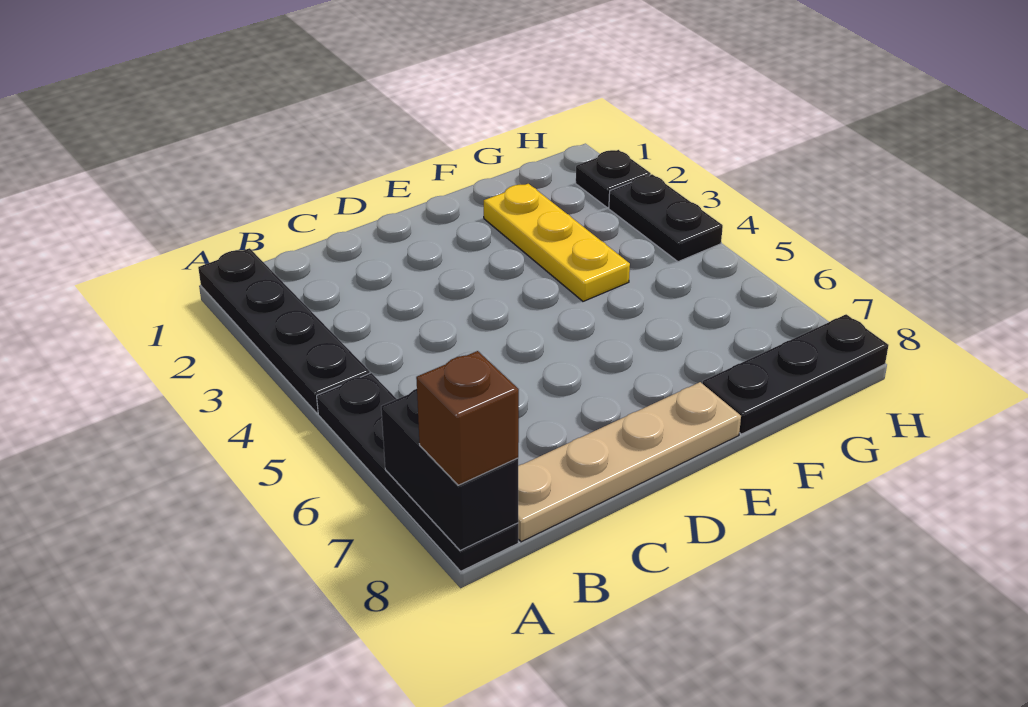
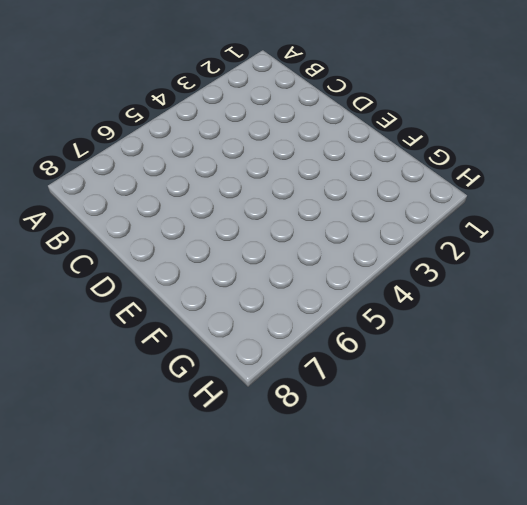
none -> black plate A1:A4 level 1
none -> black plate A5:A8 level 1

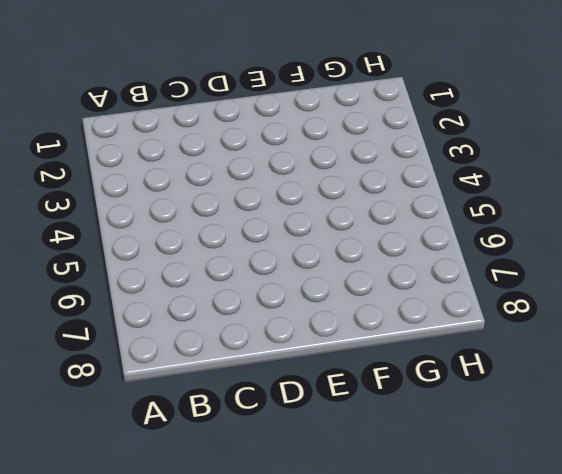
none -> black plate A1:A4 level 1
none -> black plate A5:A8 level 1

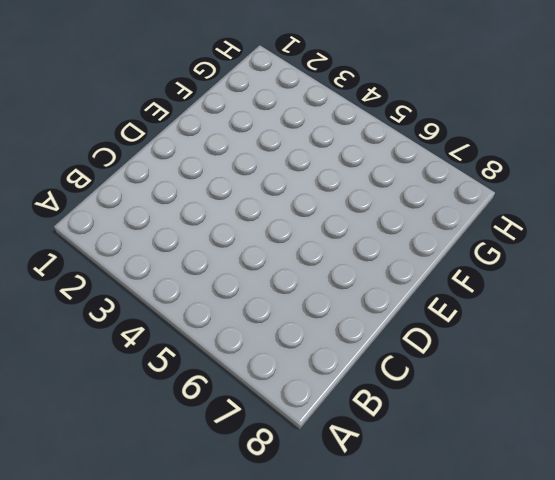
none -> black plate A1:A4 level 1
none -> black plate A5:A8 level 1

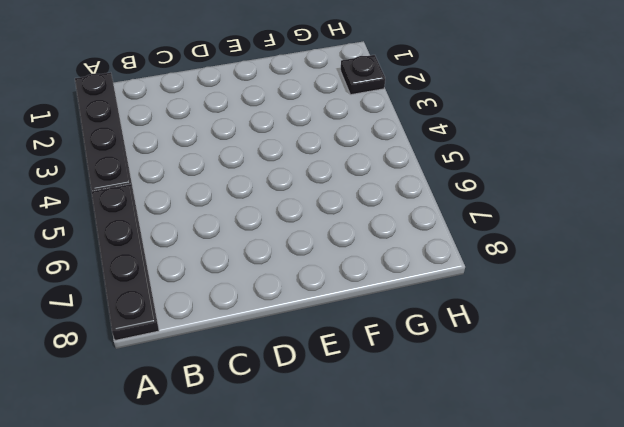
none -> tan plate B8:E8 level 1
none -> yellow plate F2:F4 level 1

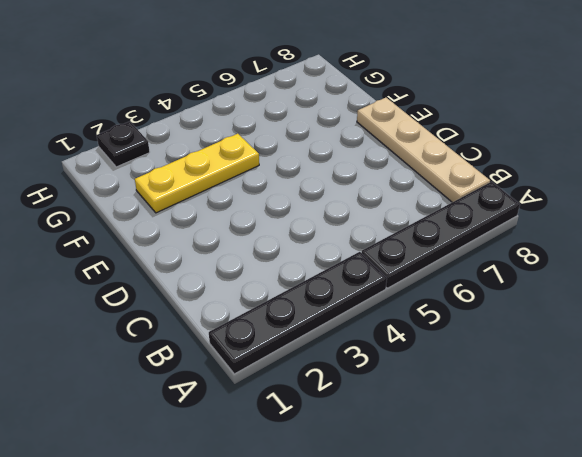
none -> black plate F8:H8 level 1
none -> black plate H3:H4 level 1

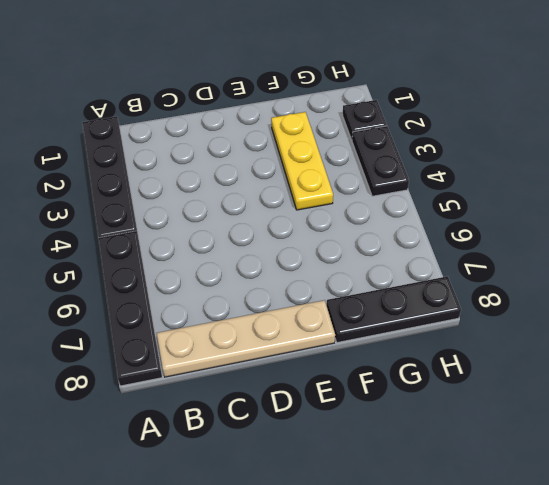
none -> black brick A7:A8 level 2
none -> brown brick A8 level 3

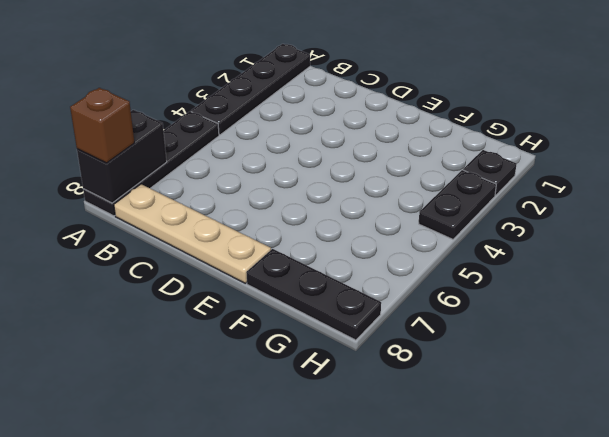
none -> yellow plate F2:F4 level 1

